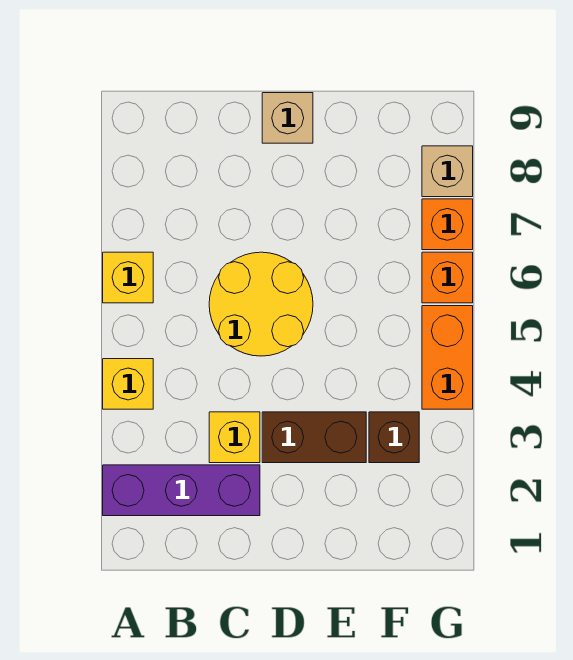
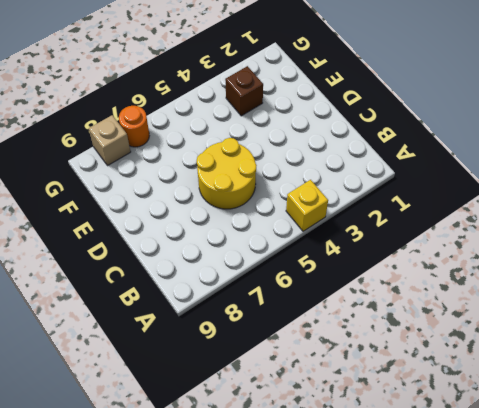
orange round brick G7 level 1 -> orange brick G7 level 1
none -> purple brick A2:C2 level 1
none -> yellow brick A6 level 1
none -> yellow brick C3 level 1

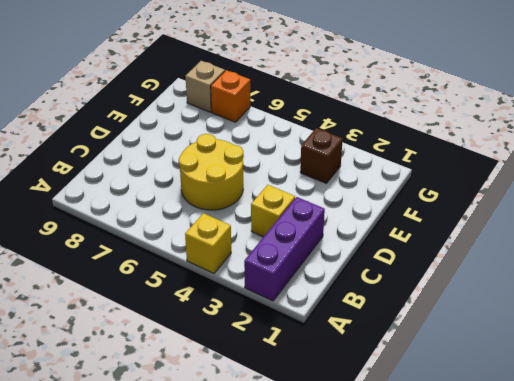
none -> yellow brick A6 level 1
none -> brown brick D3:E3 level 1
none -> tan brick D9 level 1

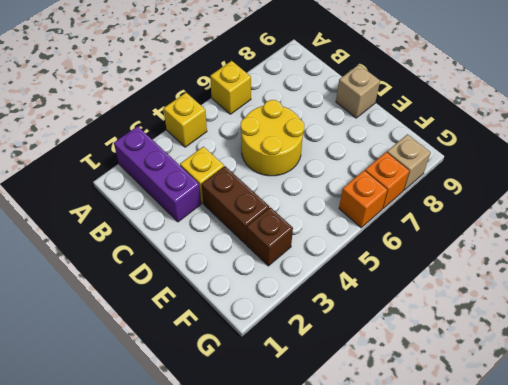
none -> orange brick G4:G5 level 1

